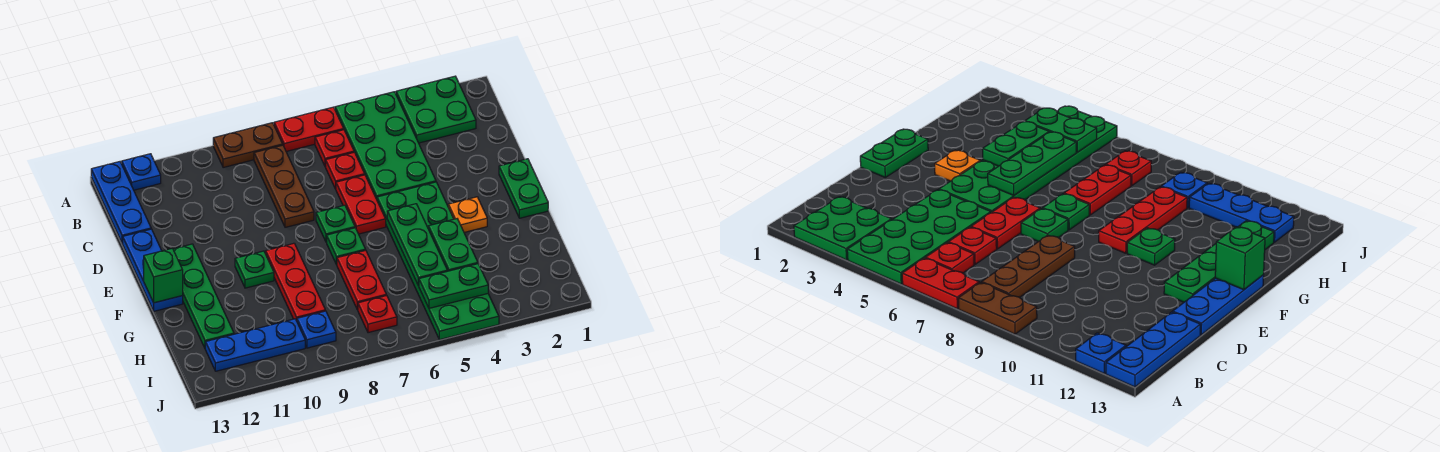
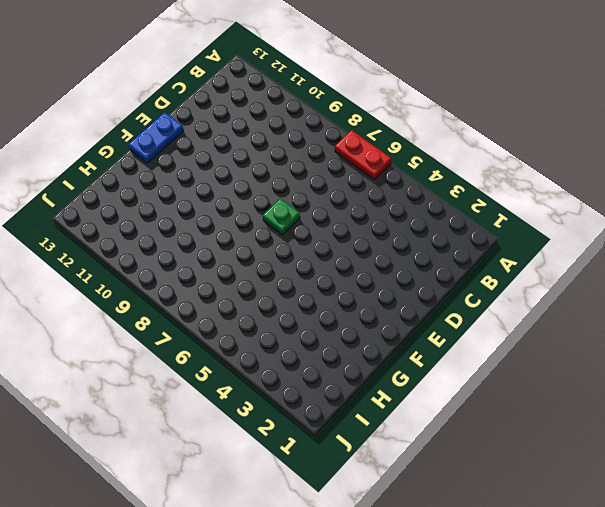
blue plate E13:F13 level 1 -> blue plate D13:F13 level 1
none -> green plate A2:B3 level 1
none -> green plate A4:D5 level 1
none -> brown plate A8:A9 level 1

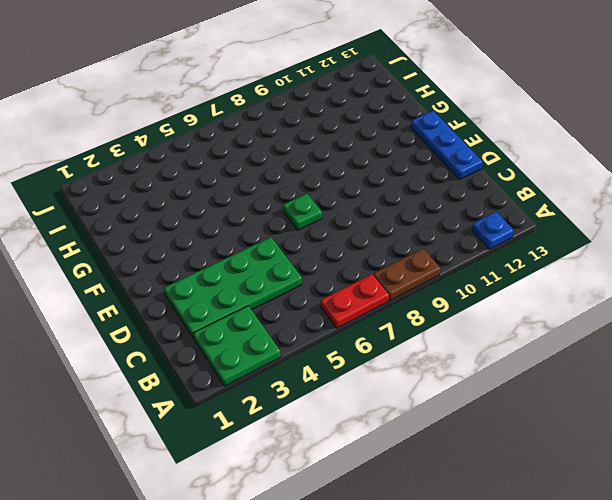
green plate C2:D5 level 1 -> green plate A4:D5 level 1
none -> blue plate A13:C13 level 1
none -> red plate B6 level 1
none -> brown plate B8:D8 level 1

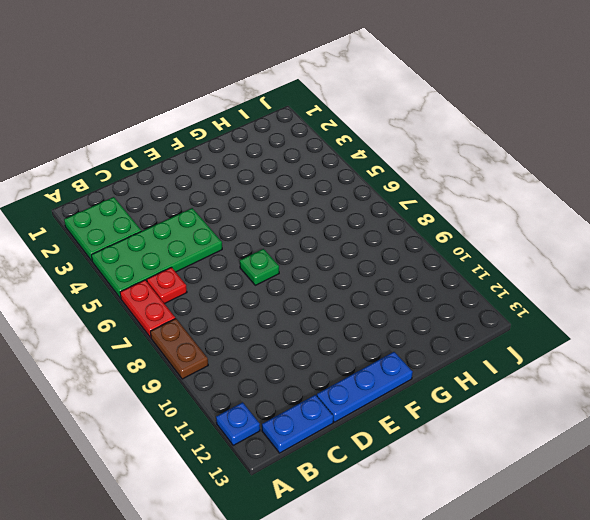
blue plate B13:C13 level 1 -> blue plate A13:C13 level 1
none -> brown plate B8:D8 level 1
none -> red plate C6 level 1
none -> red plate D6:E6 level 1

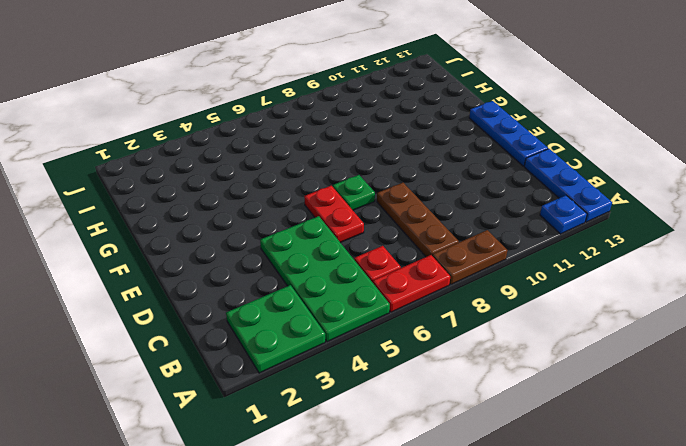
none -> red plate C6 level 1
none -> green plate E1:F1 level 1
none -> green plate E4:J5 level 1

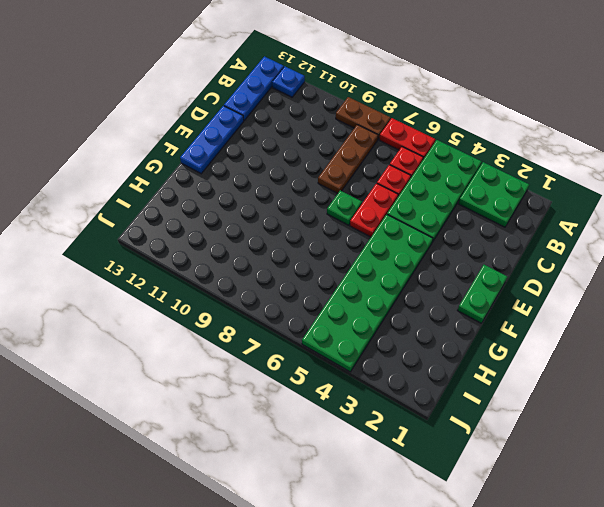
none -> green plate E12:H12 level 1
none -> orange plate F3 level 1
none -> green plate F7 level 1

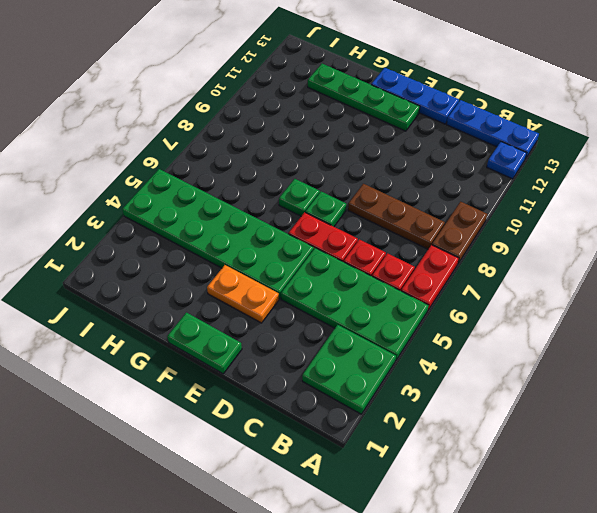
orange plate E3:F3 level 1 -> orange plate F3 level 1
none -> red plate F9:H9 level 1
none -> green plate F10 level 1
none -> red plate G7:H7 level 1

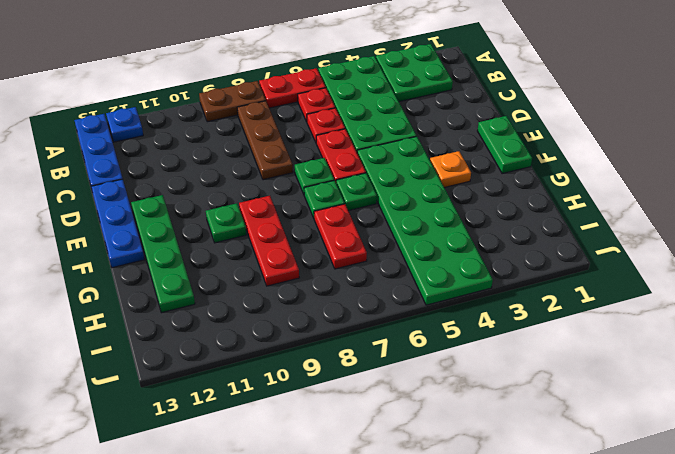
green plate F6 level 1 -> none
none -> red plate I7 level 1
none -> blue plate I9 level 1
none -> blue plate I10:I12 level 1

